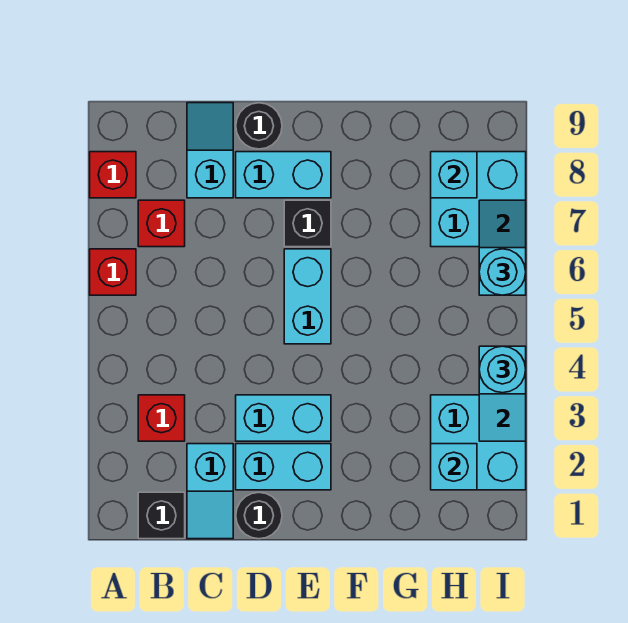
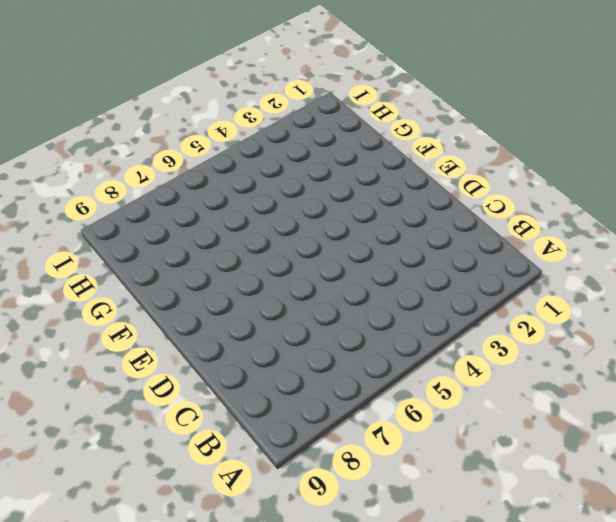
none -> red brick A6 level 1
none -> red brick A8 level 1
none -> black brick B1 level 1

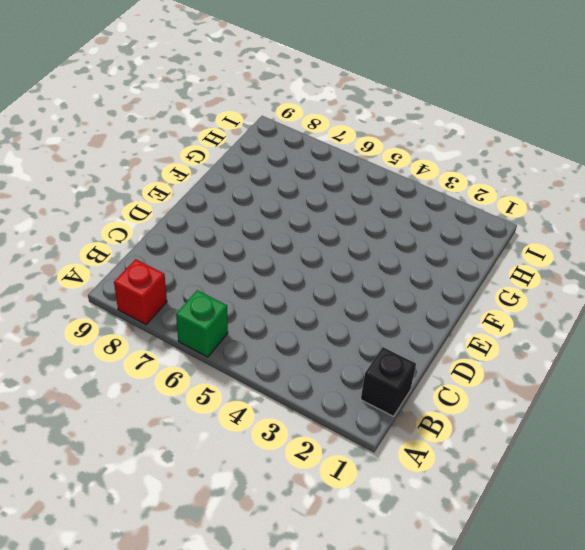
green brick A6 level 1 -> red brick A6 level 1
none -> red brick B3 level 1
none -> red brick B7 level 1
none -> cyan slope C1:C2 level 1 top 2

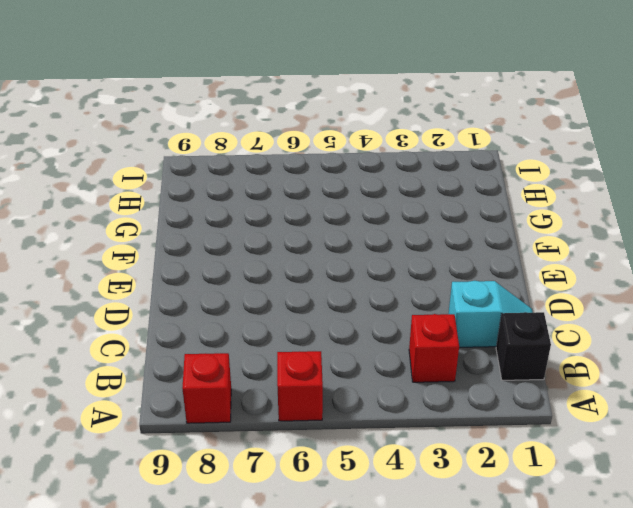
none -> red brick B7 level 1
none -> cyan slope C8:C9 level 1 top 8
none -> black round brick D1 level 1

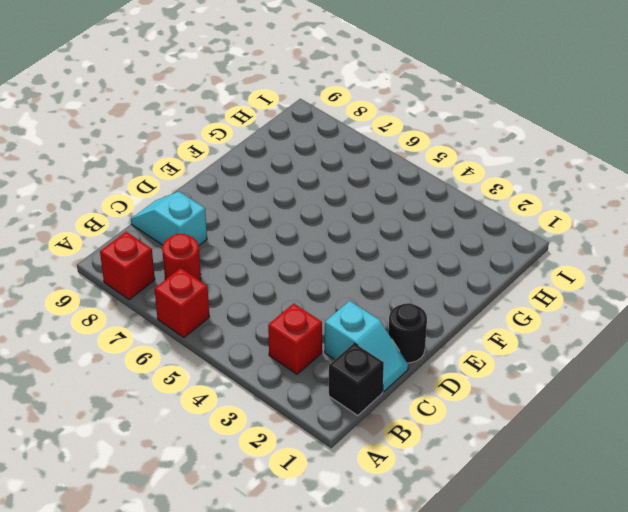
red round brick B7 level 1 -> red brick B7 level 1
none -> cyan brick D2:E2 level 1
none -> cyan brick D3:E3 level 1
none -> cyan brick D8:E8 level 1

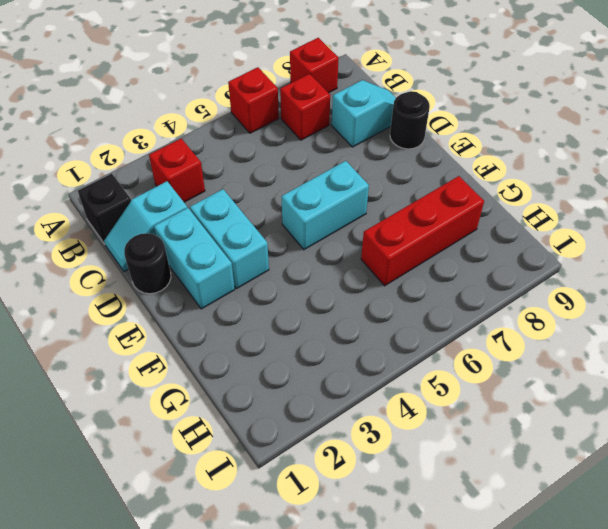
red brick G6:G8 level 1 -> none
none -> cyan brick D8:E8 level 1
none -> black brick E7 level 1
none -> cyan brick H2:I3 level 1

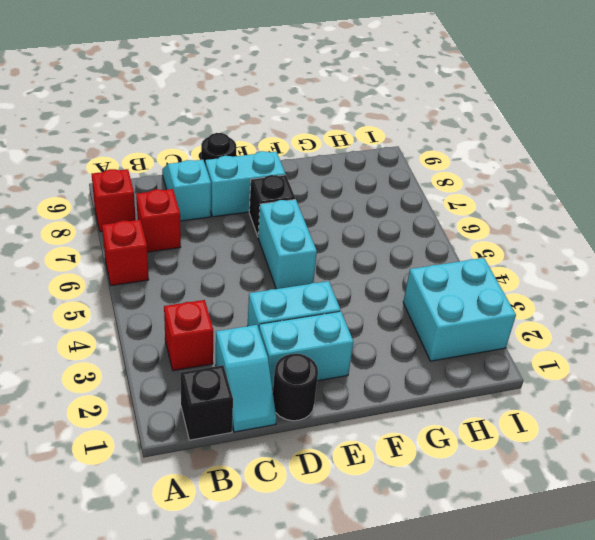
none -> cyan brick H7:I8 level 1
none -> cyan brick H2 level 2
none -> cyan brick H8 level 2

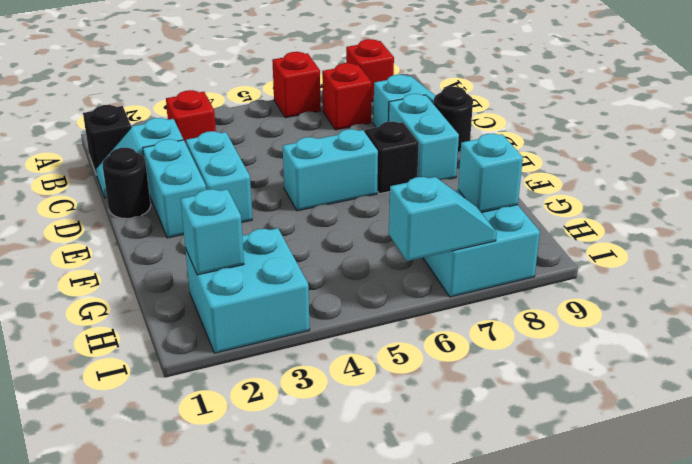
none -> cyan slope I3:I4 level 2 top 4
none -> cyan round brick I4 level 3
none -> cyan round brick I6 level 3

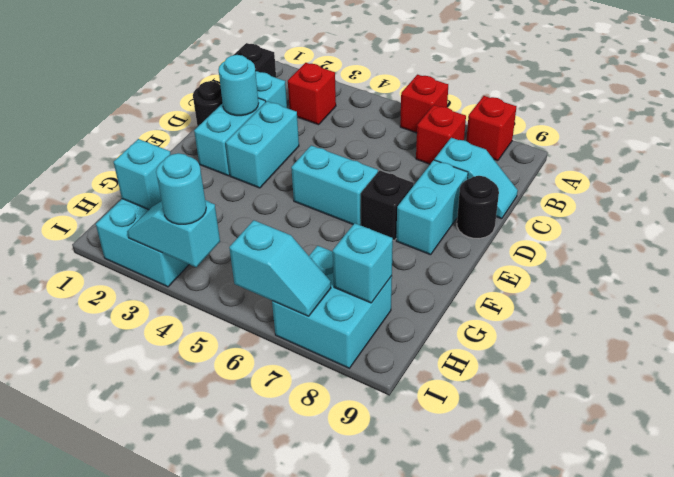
cyan round brick D2 level 2 -> cyan round brick I6 level 3

